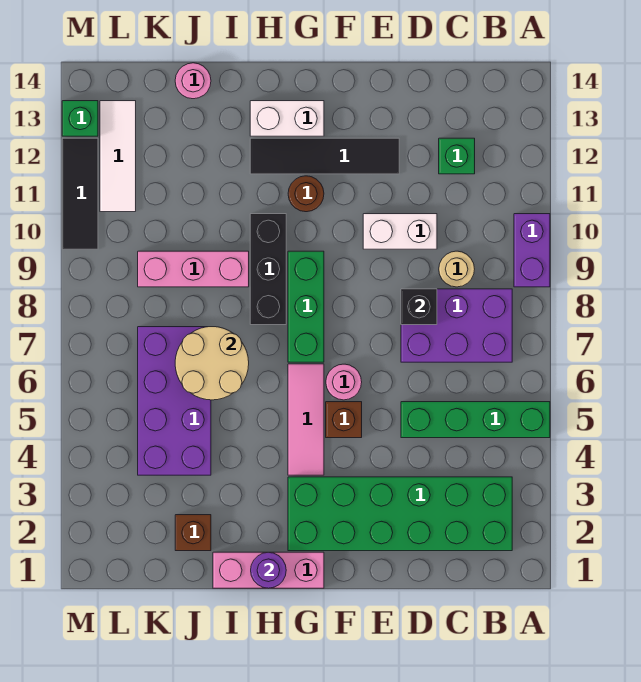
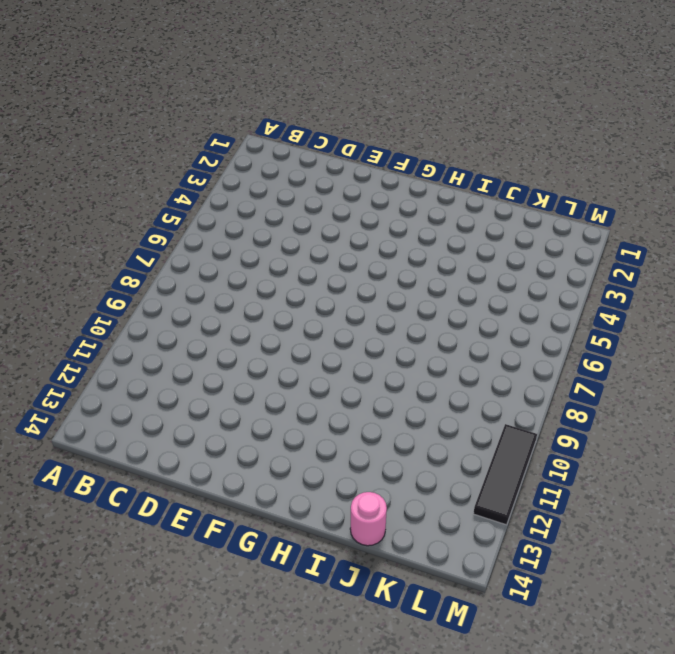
none -> green brick A5:D5 level 1
none -> purple brick A9:A10 level 1
none -> green brick B2:G3 level 1

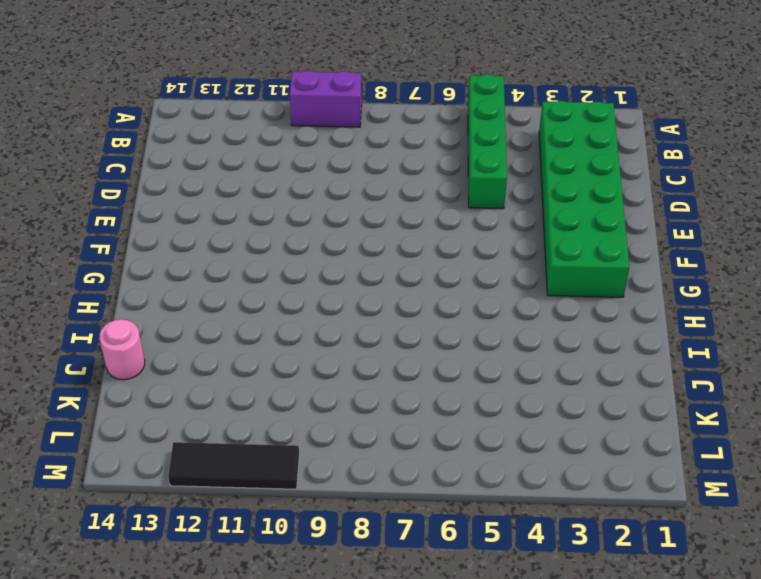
none -> purple brick B7:D8 level 1
none -> tan round brick C9 level 1
none -> green brick C12 level 1

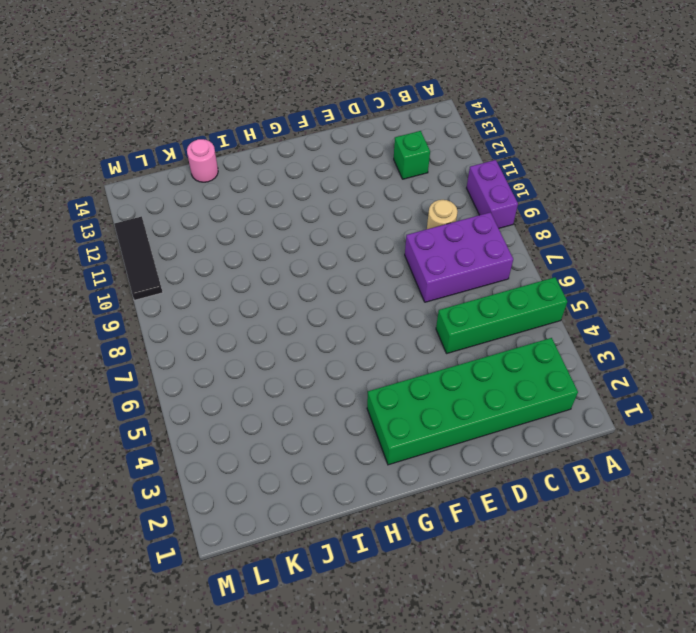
none -> white brick D10:E10 level 1
none -> black tile E12:H12 level 1
none -> brown brick F5 level 1

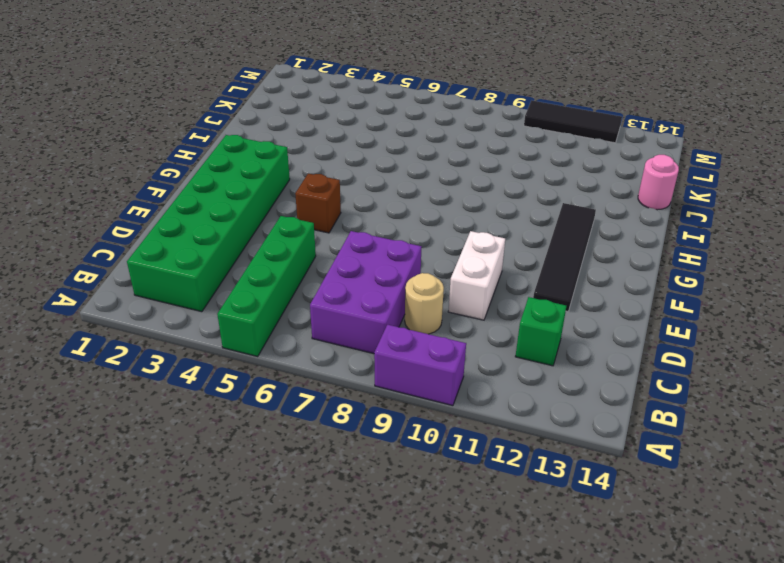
none -> pink round brick F6 level 1
none -> pink brick G1:I1 level 1
none -> pink tile G4:G6 level 1

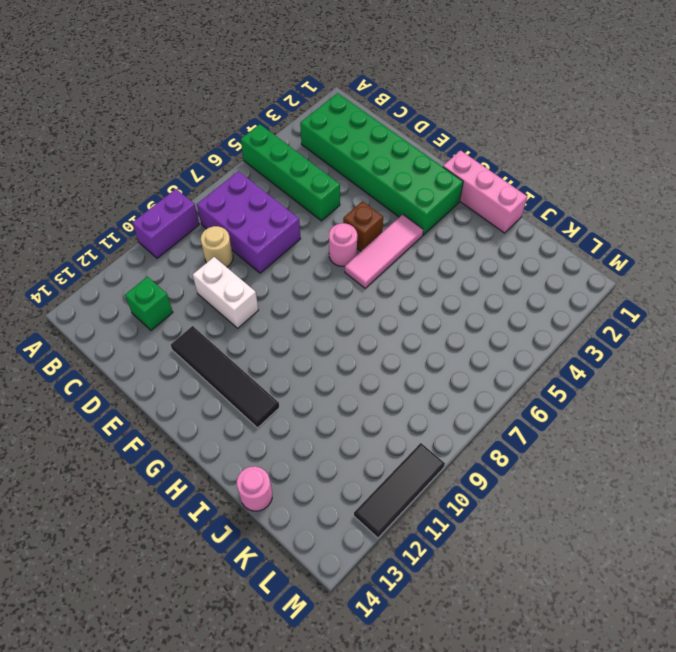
none -> green brick G7:G9 level 1
none -> brown round brick G11 level 1
none -> white brick G13:H13 level 1

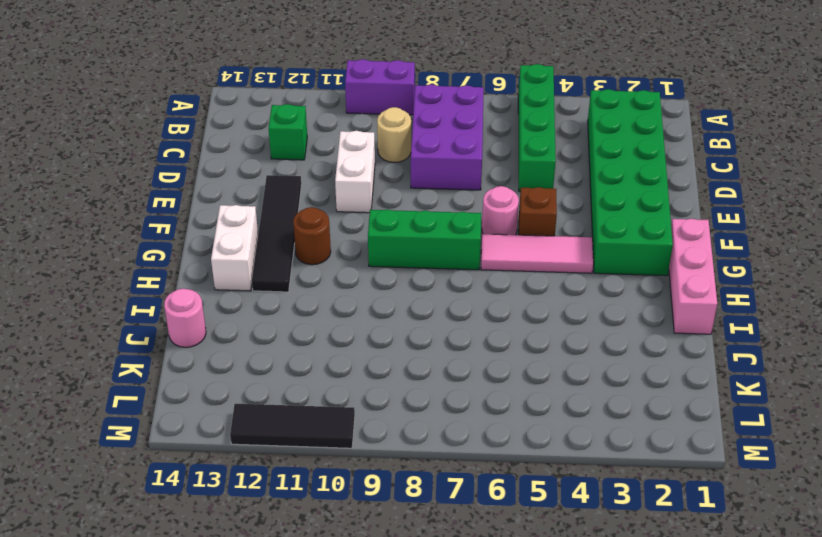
none -> black brick H8:H10 level 1
none -> pink brick I9:K9 level 1
none -> brown brick J2 level 1

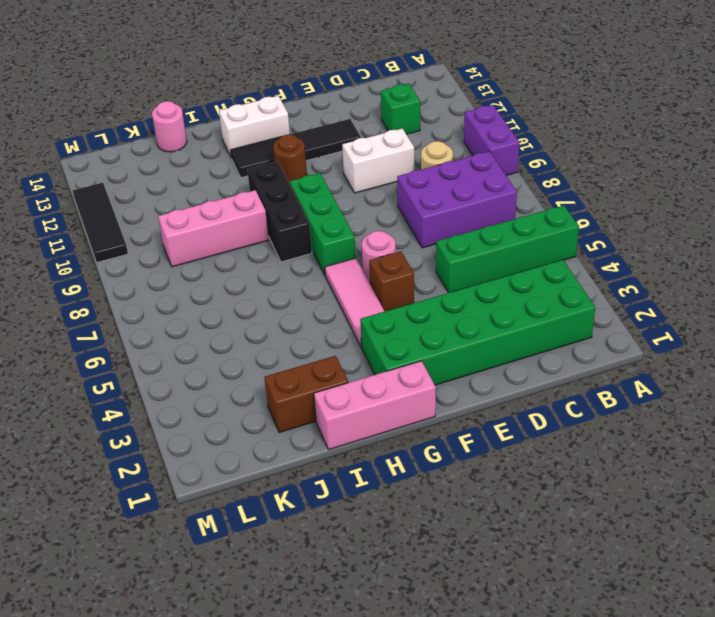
brown brick I2:J2 level 1 -> brown brick J2 level 1
none -> purple brick J4:K7 level 1
none -> white tile L11:L13 level 1
none -> green brick M13 level 1

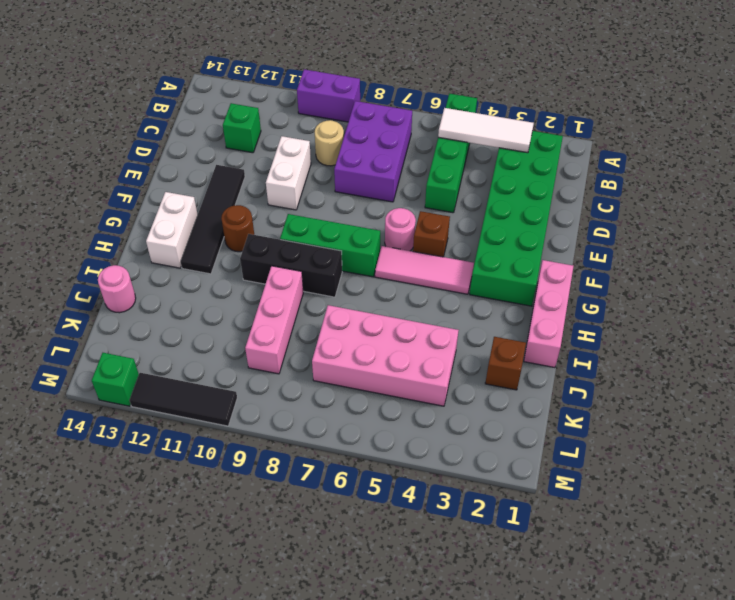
white tile B3:B5 level 2 -> white tile L11:L13 level 1
pink brick J4:K7 level 1 -> purple brick J4:K7 level 1
none -> black brick D8 level 2
none -> purple round brick H1 level 2
none -> tan round brick I6:J7 level 2

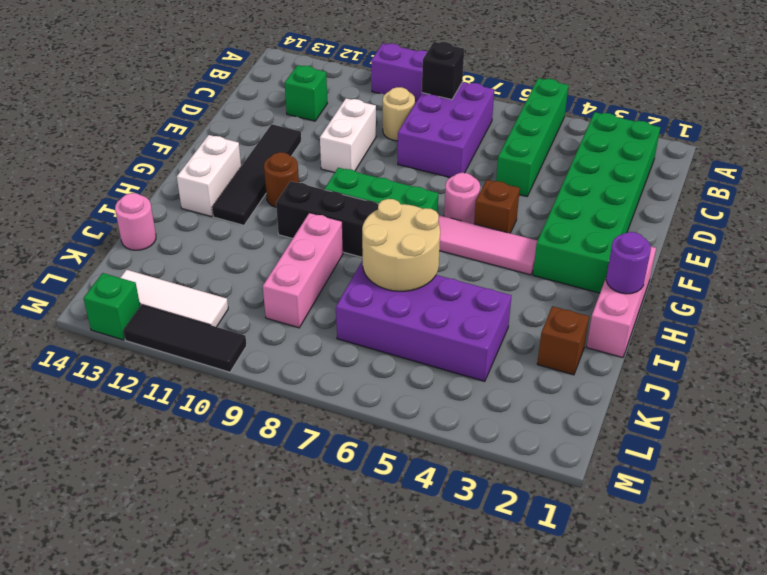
black brick B8 level 2 -> black brick D8 level 2

